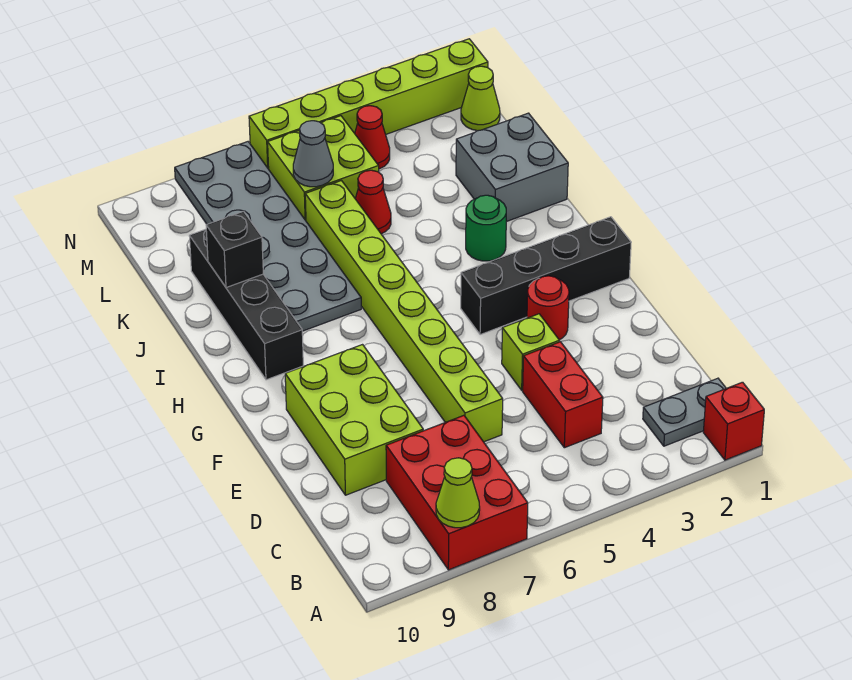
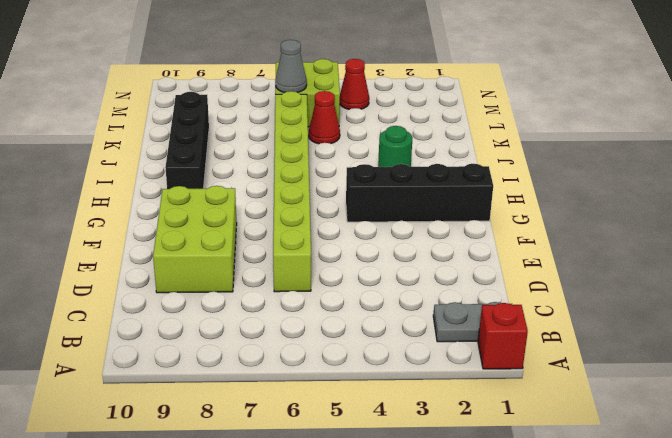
none -> red brick A7:C8 level 1
none -> red brick C4:D4 level 1
none -> lime brick E4 level 1

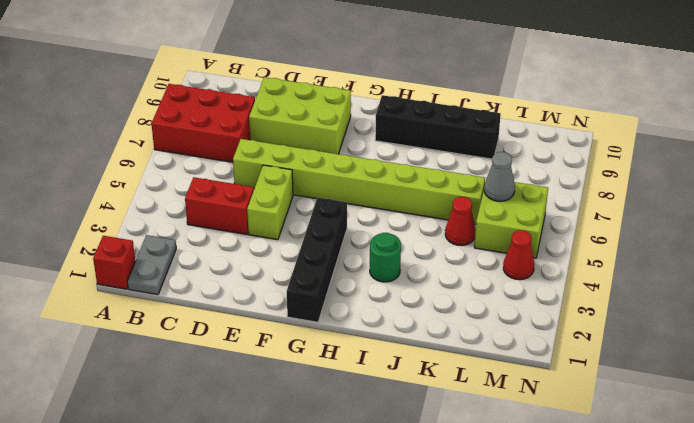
lime brick E4:E5 level 1 -> lime brick E4 level 1
none -> red round brick F3 level 1
none -> grey plate I7:N8 level 1
none -> grey brick J1:K2 level 1

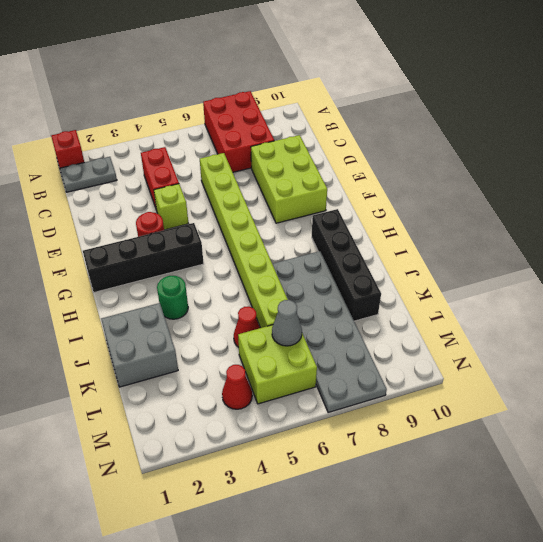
none -> lime cone M1 level 1
none -> lime brick N1:N6 level 1
none -> lime cone A8 level 2

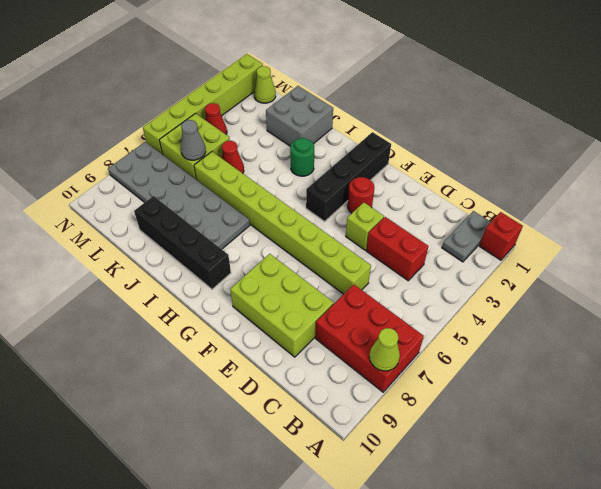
none -> black brick J9 level 2

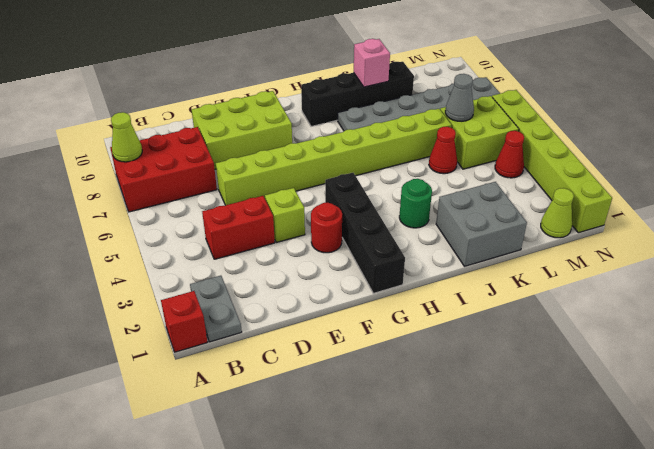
pink brick J9 level 2 -> black brick J9 level 2

